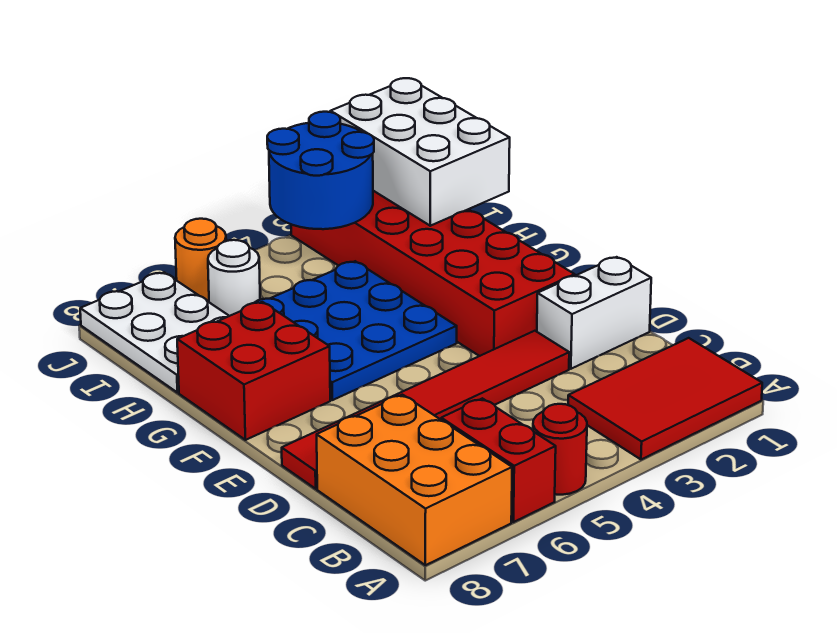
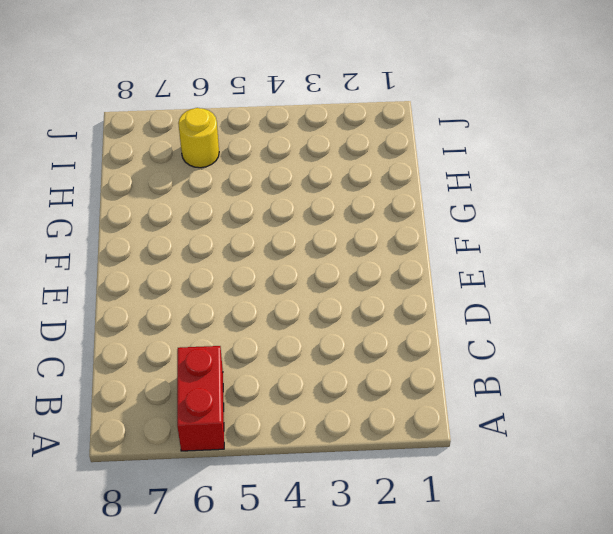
yellow round brick I6 level 1 -> white round brick I6 level 1
none -> red tile A1:B3 level 1
none -> red round brick A5 level 1
none -> orange brick A7:C8 level 1

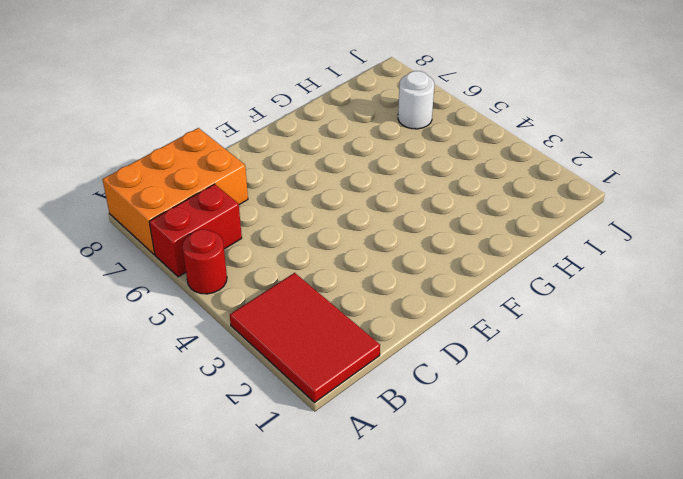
none -> white brick D1:D2 level 1
none -> red tile D3:D8 level 1
none -> red brick E2:J3 level 1

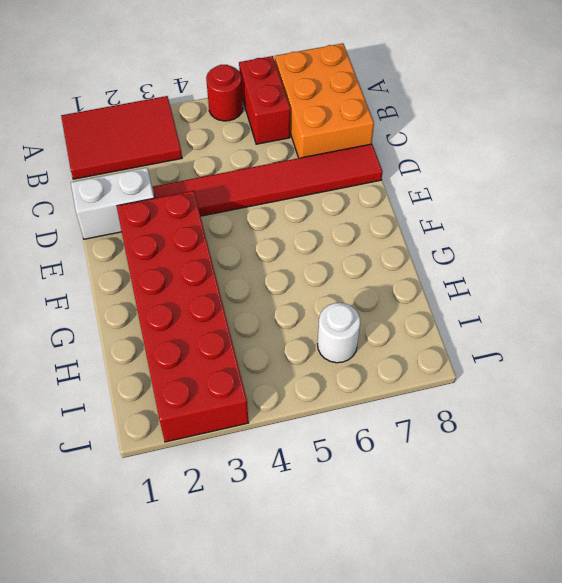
none -> blue plate F4:H6 level 1
none -> red brick F7:G8 level 1
none -> white plate H7:J8 level 1

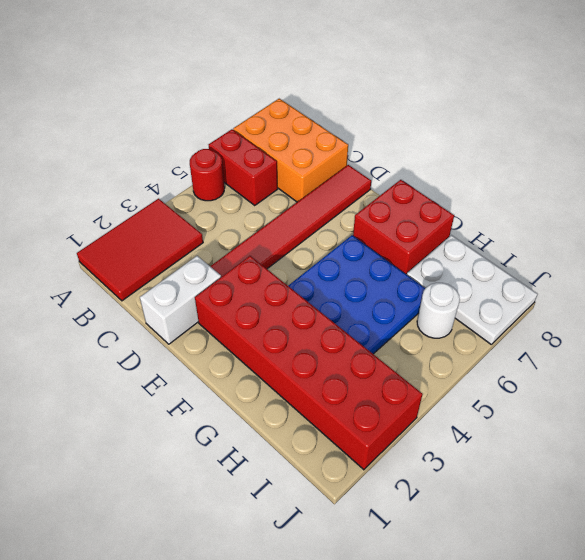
none -> orange round brick J6 level 1
none -> white brick H1:J2 level 2
none -> blue round brick I3:J4 level 2

